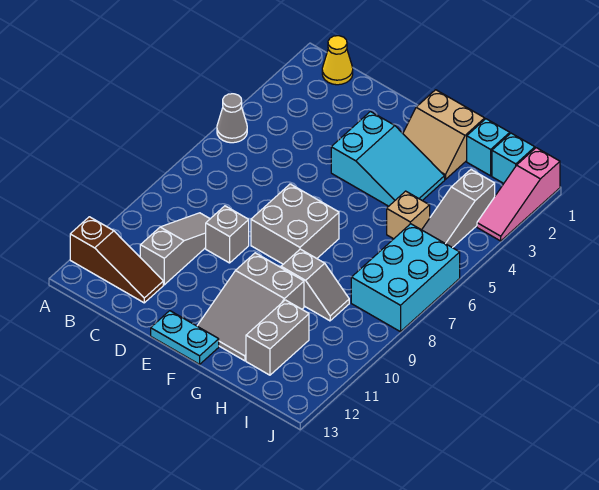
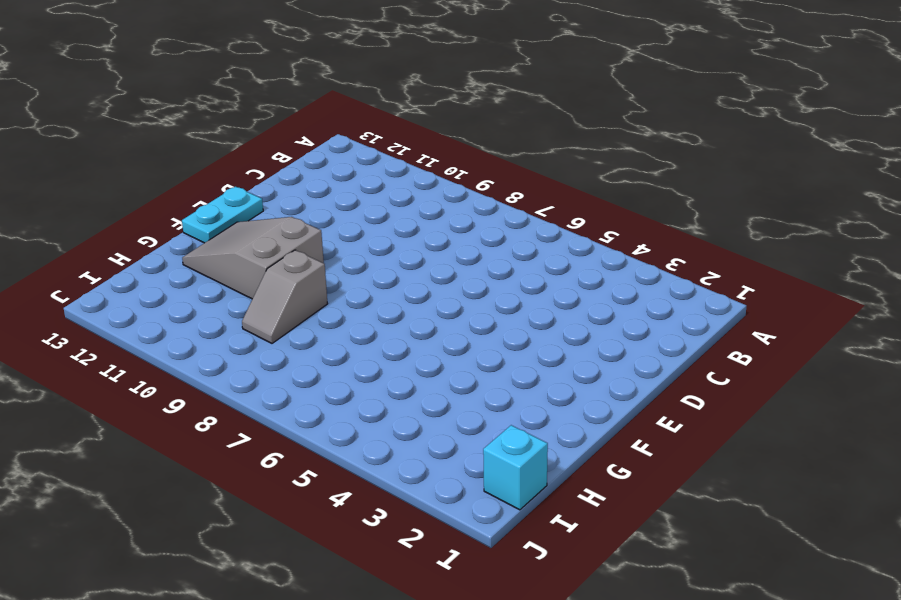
none -> grey cone A5 level 1
none -> brown slope A12:C12 level 1 top A
none -> yellow cone B1 level 1

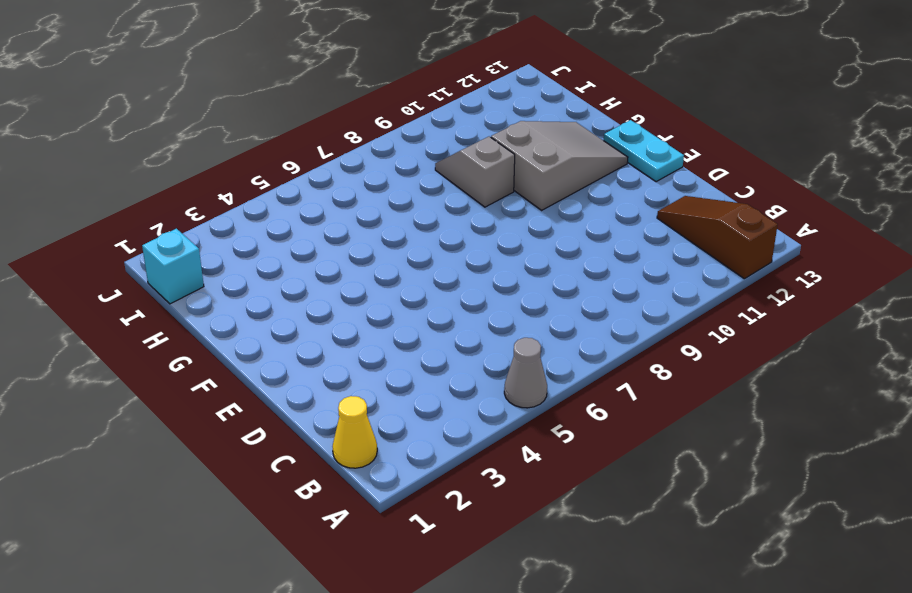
none -> grey slope C9:C11 level 1 top 11
none -> grey brick D9 level 1
none -> cyan slope E3:G4 level 1 top E

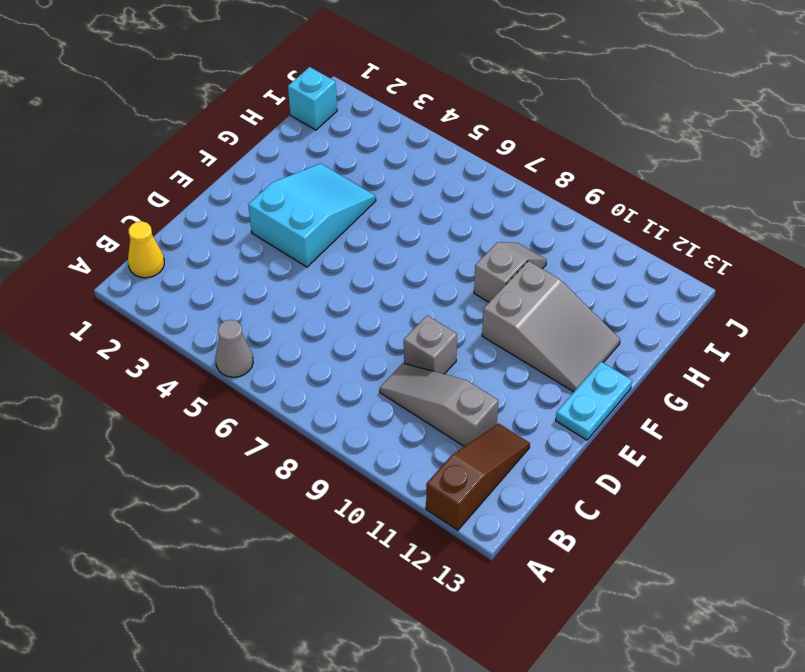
none -> grey brick E7:F8 level 1
none -> tan slope F1:G2 level 1 top 1
none -> cyan brick H1 level 1

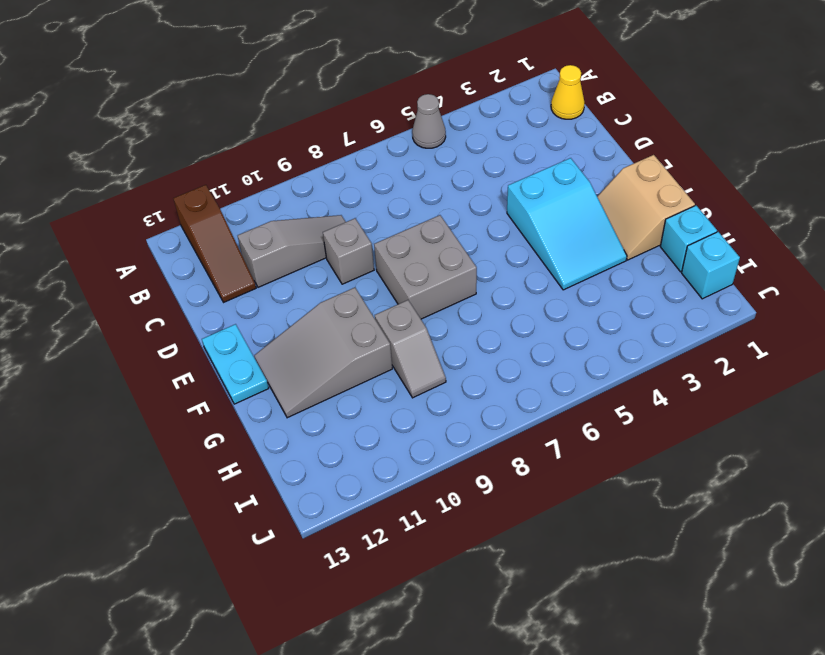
none -> tan brick H5 level 1
none -> grey brick H11:H12 level 1
none -> grey slope I3:I5 level 1 top 3

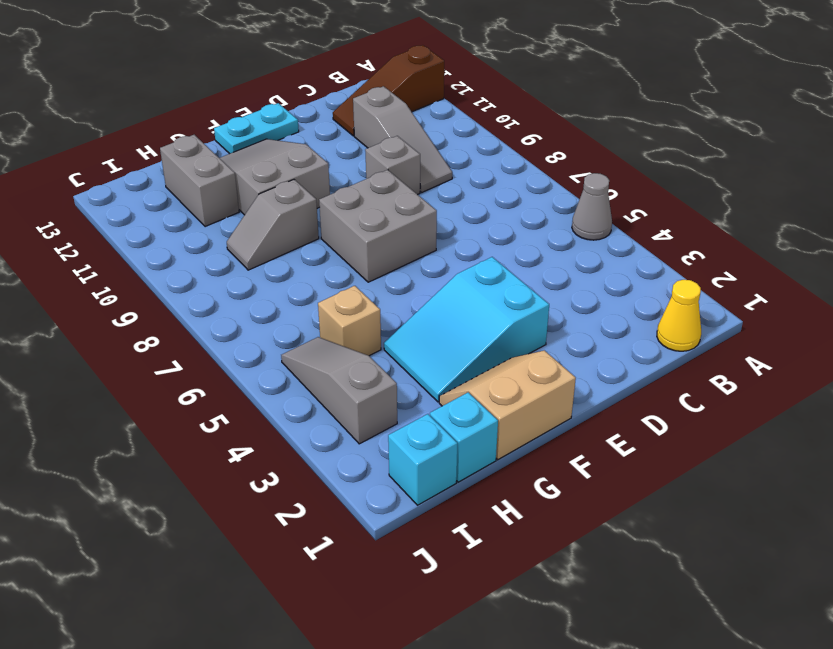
none -> cyan brick I6:J8 level 1
none -> pink slope J1:J3 level 1 top 1

